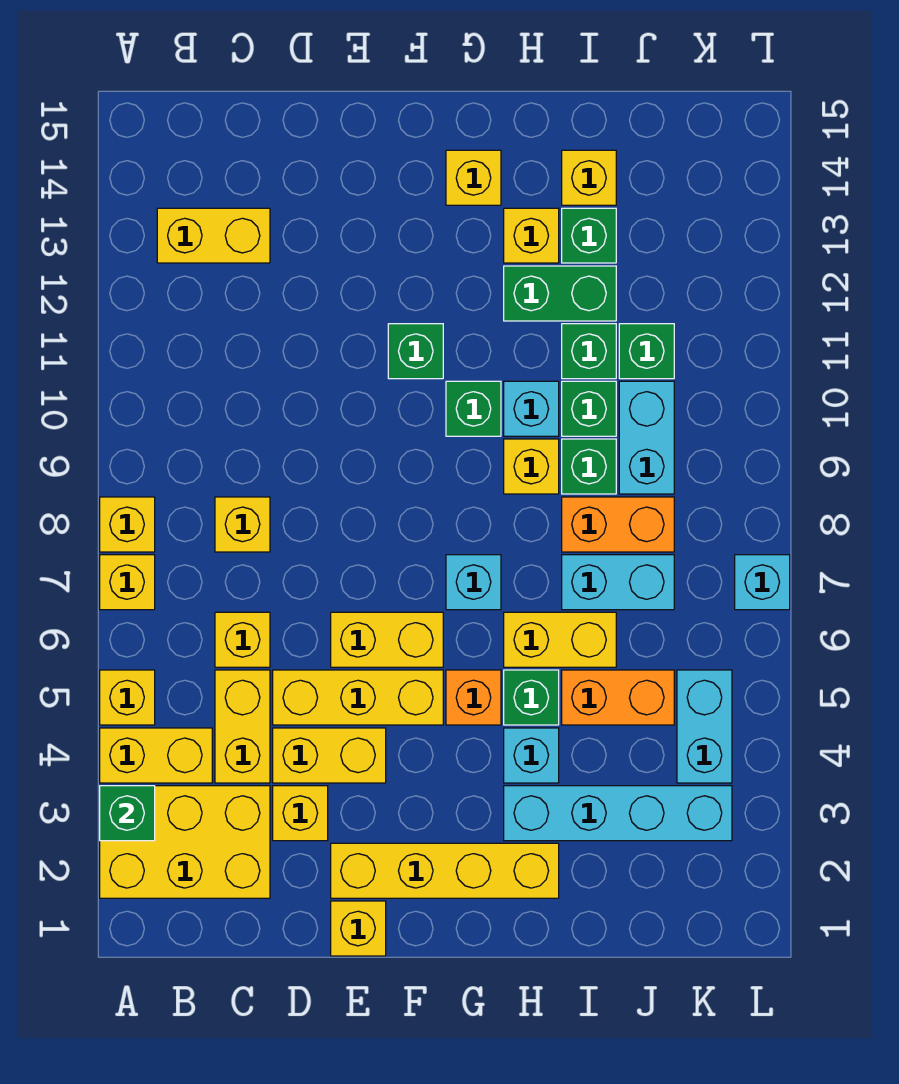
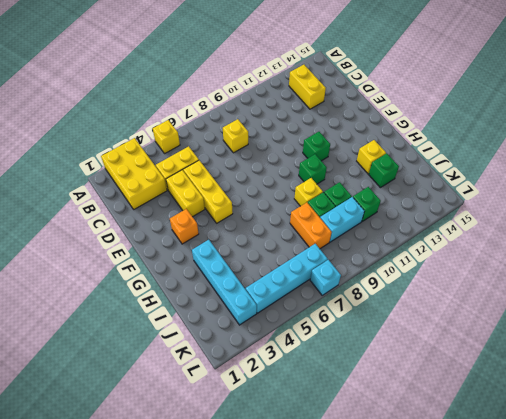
orange brick F3 level 1 -> orange brick G5 level 1
cyan brick K4:K7 level 1 -> cyan brick K4:K5 level 1
none -> yellow brick A4:B4 level 1
none -> yellow brick A7 level 1
none -> yellow brick A8 level 1
none -> yellow brick C6 level 1

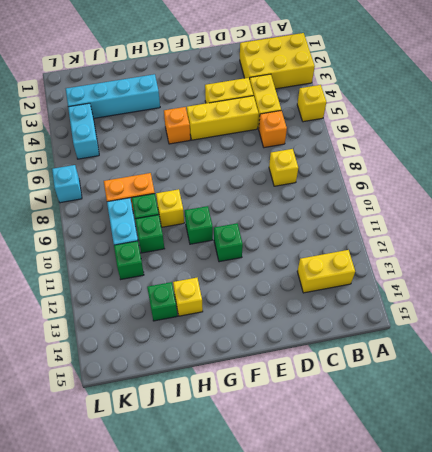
orange brick C6 level 1 -> yellow brick C6 level 1
none -> yellow brick A4:B4 level 1
none -> yellow brick A7 level 1
none -> yellow brick A8 level 1
none -> yellow brick D3 level 1

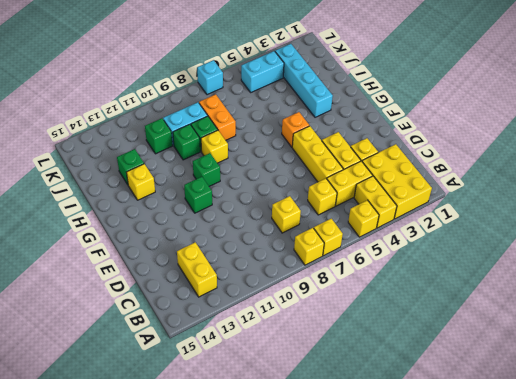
none -> yellow brick E1 level 1
none -> yellow brick E2:H2 level 1
none -> yellow brick E6:F6 level 1
none -> cyan brick G7 level 1

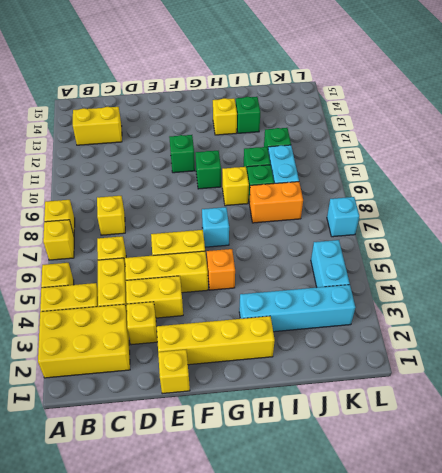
none -> yellow brick G14 level 1
none -> cyan brick H4 level 1
none -> green brick H5 level 1
none -> yellow brick H6:I6 level 1

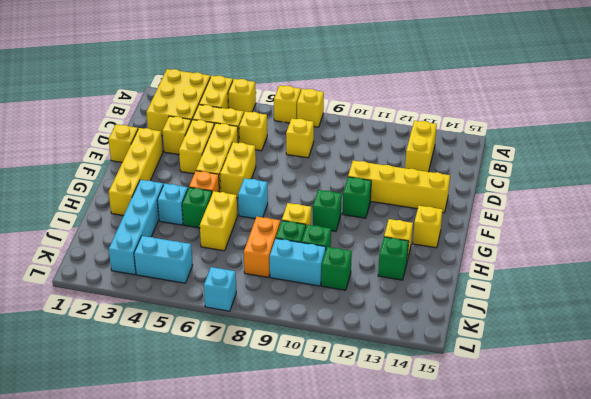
yellow brick E11:E14 level 1 -> none
none -> cyan brick H10 level 1
none -> green brick H12:I12 level 1
none -> orange brick I5:J5 level 1
none -> cyan brick I7:J7 level 1

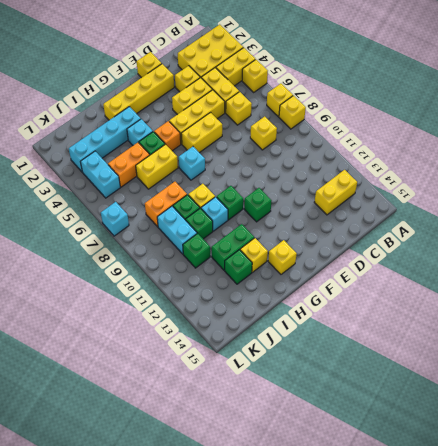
none -> cyan brick I7:J7 level 1
none -> green brick I11 level 1
none -> yellow brick I14 level 1
none -> green brick A3 level 2

